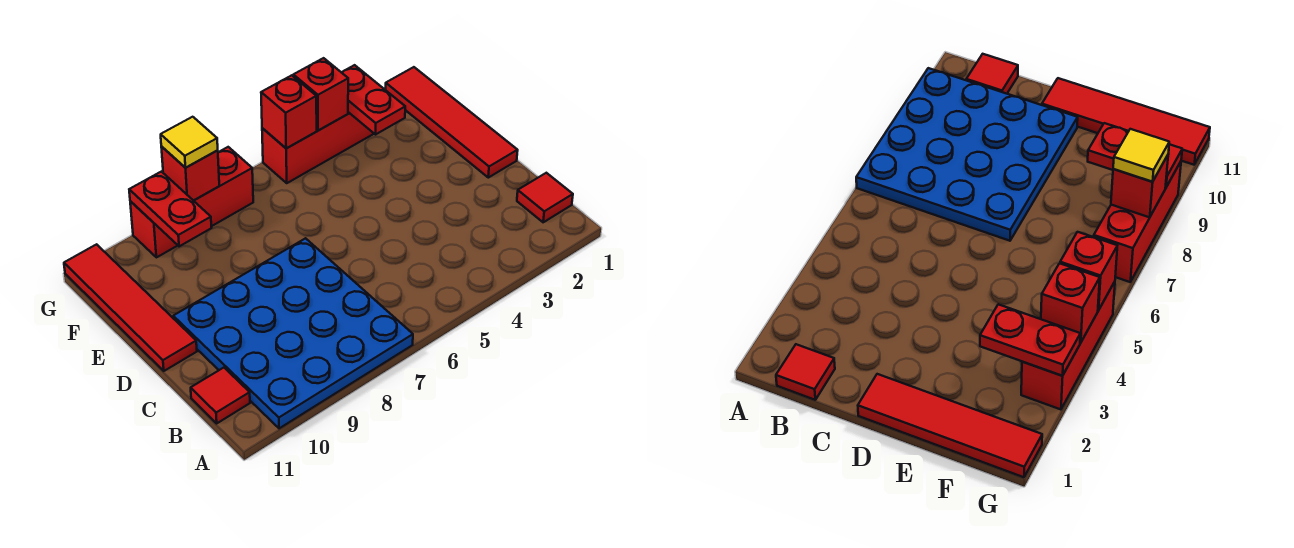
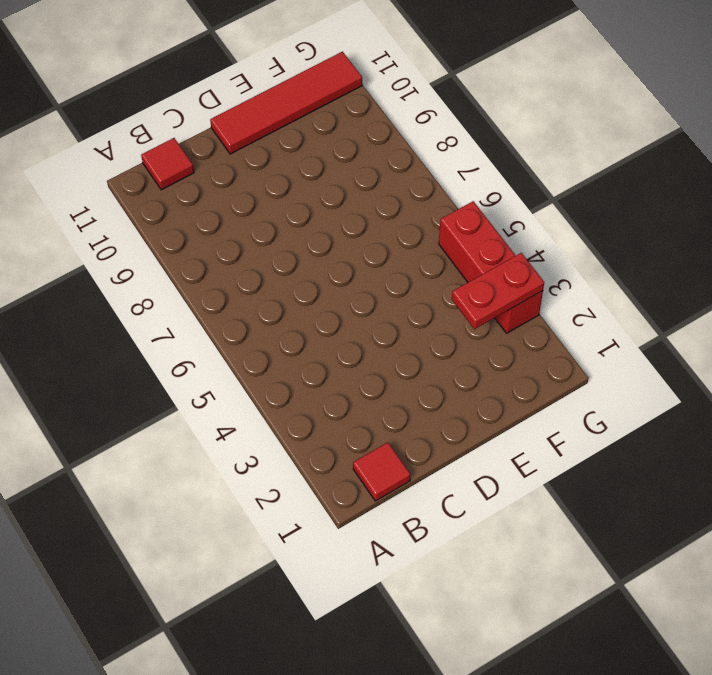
none -> blue plate A7:D10 level 1
none -> red tile D1:G1 level 1
none -> red brick G7:G9 level 1

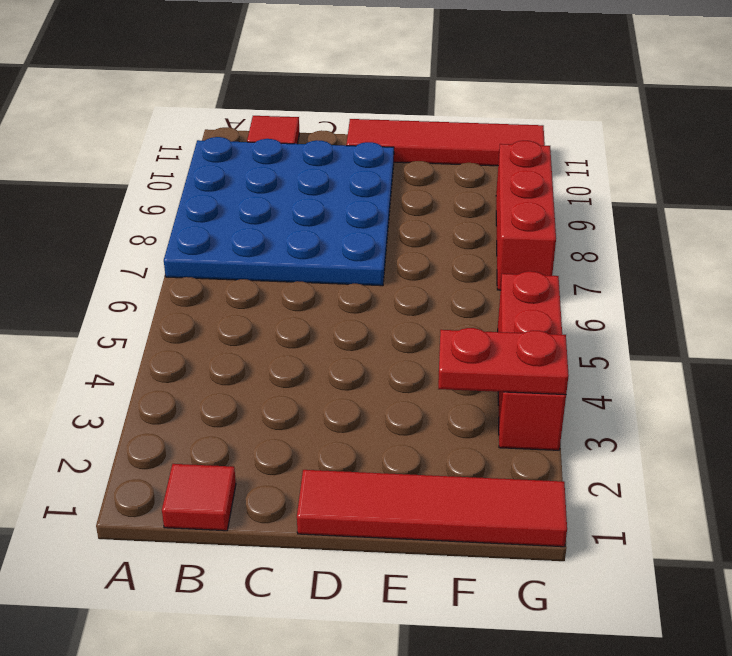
none -> red plate F9:G9 level 2
none -> red brick G4 level 2
none -> red brick G5 level 2

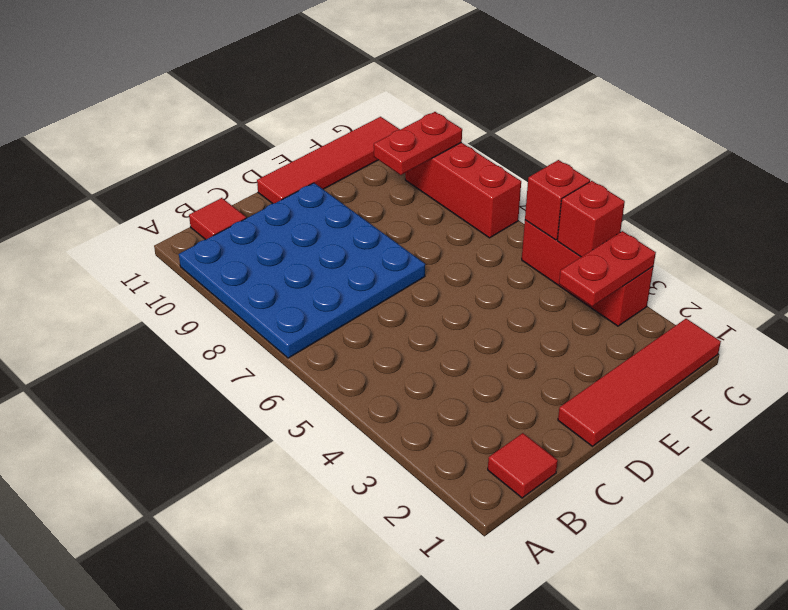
none -> red brick G8 level 2
none -> yellow tile G8 level 3

